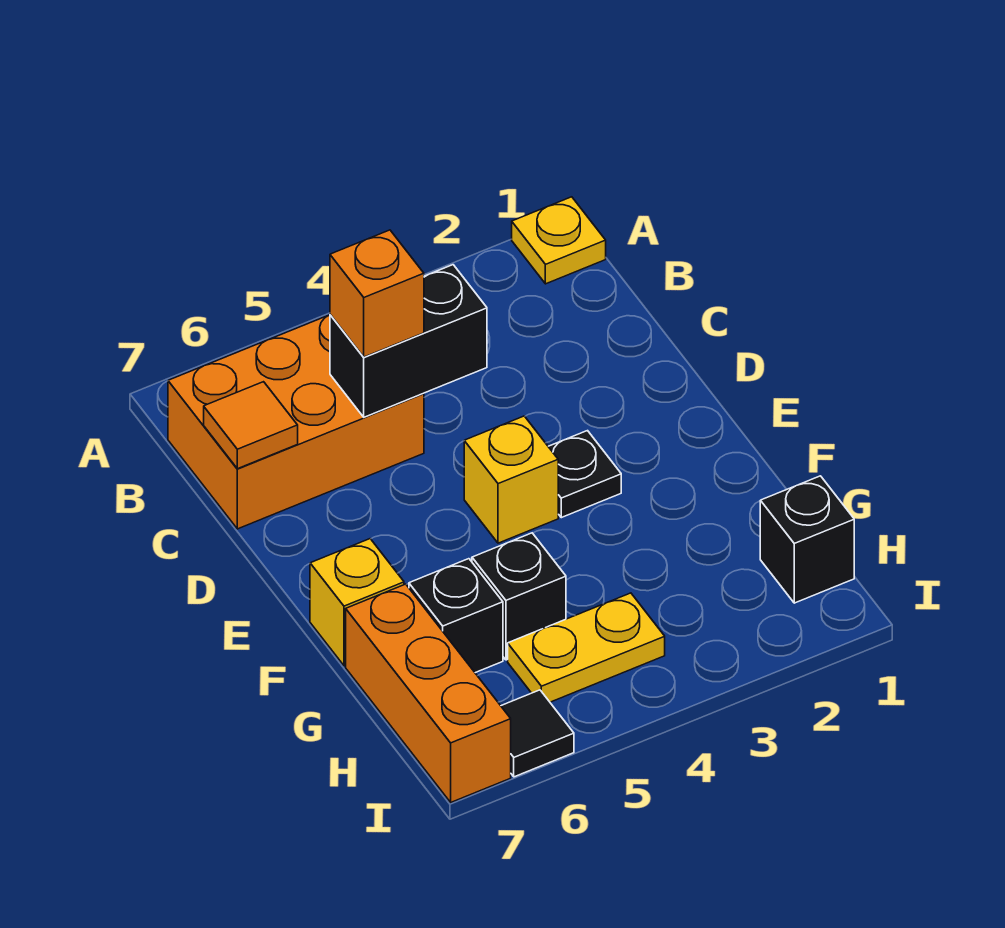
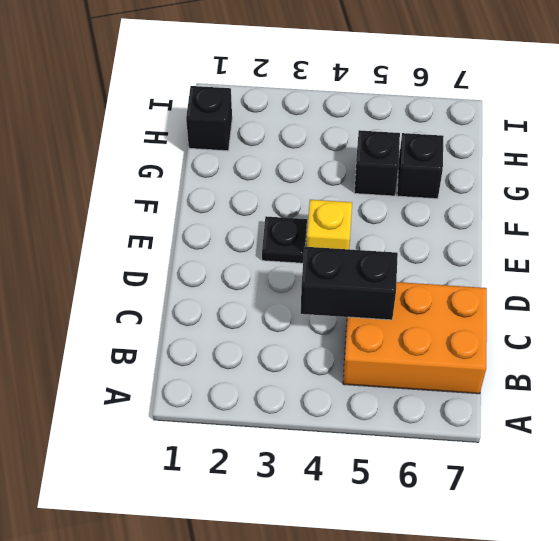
none -> yellow plate A1 level 1
none -> yellow brick F7 level 1
none -> orange brick G7:I7 level 1

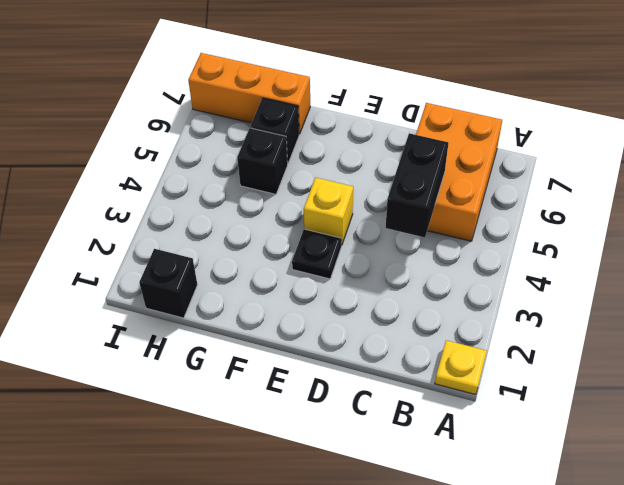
none -> yellow brick F7 level 1
none -> yellow plate H4:H5 level 1
none -> black tile I6 level 1

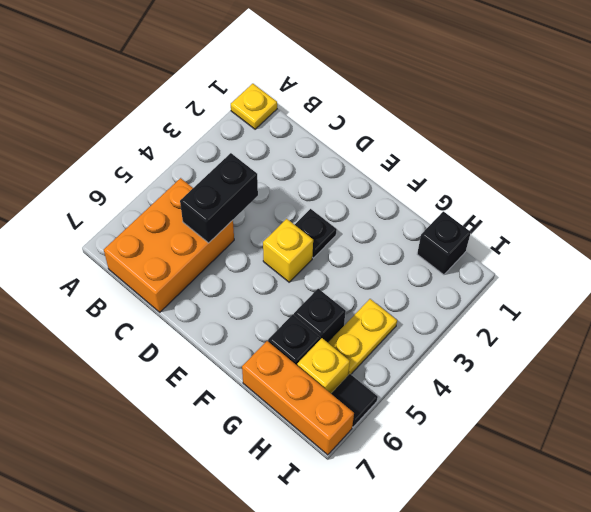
yellow brick H6 level 1 -> yellow brick F7 level 1
none -> orange tile C7 level 2
none -> orange brick C5 level 3

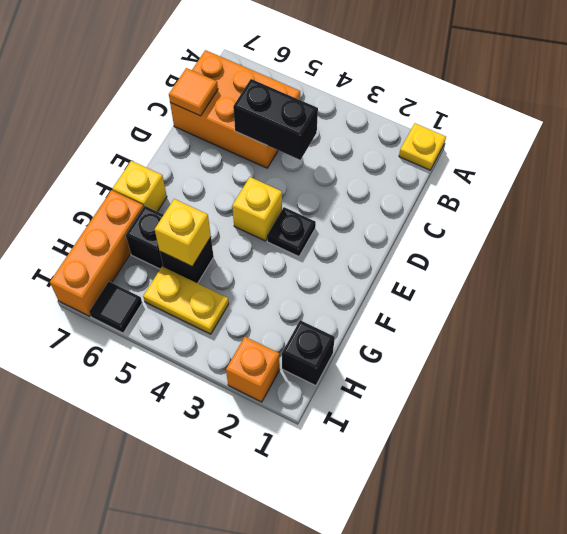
yellow brick G5 level 2 -> none
orange brick I2 level 1 -> orange brick C5 level 3

